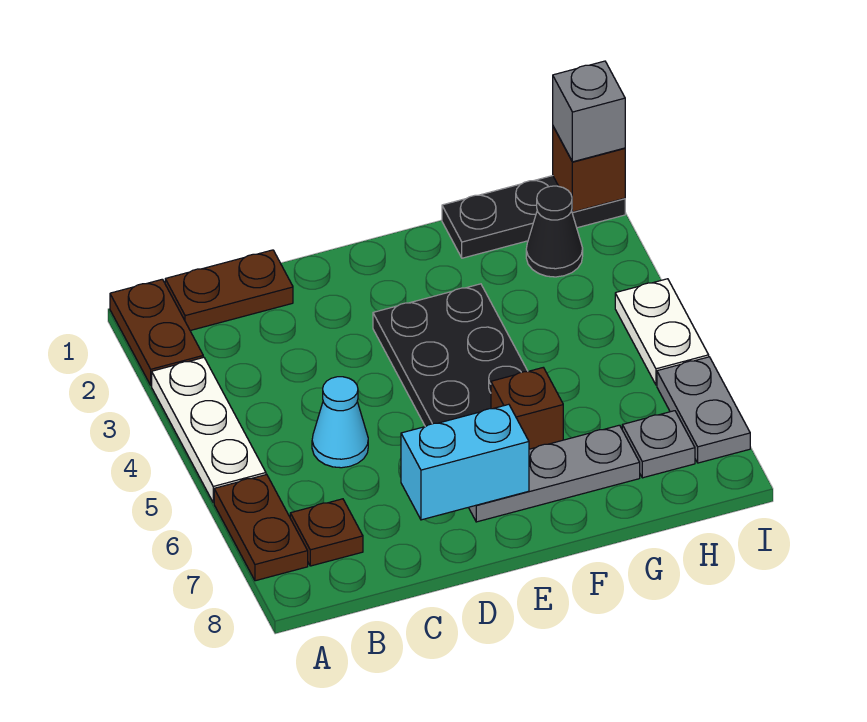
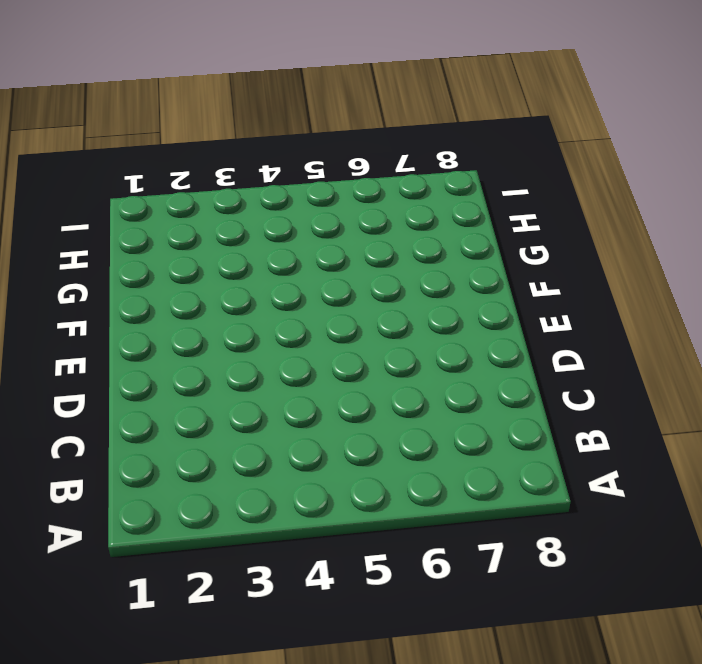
none -> brown plate A1:A2 level 1
none -> white plate A3:A5 level 1
none -> brown plate A6:A7 level 1

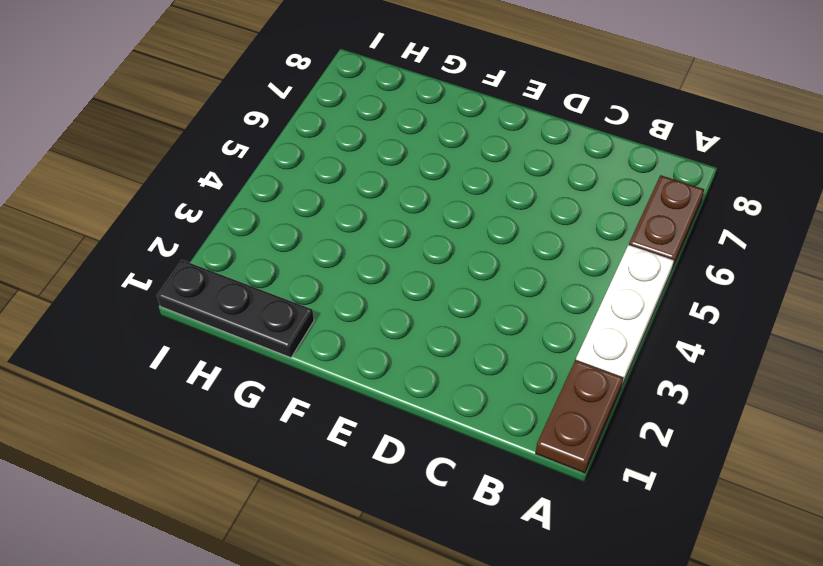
none -> brown plate B1:C1 level 1
none -> brown plate B7 level 1
none -> cyan cone C5 level 1

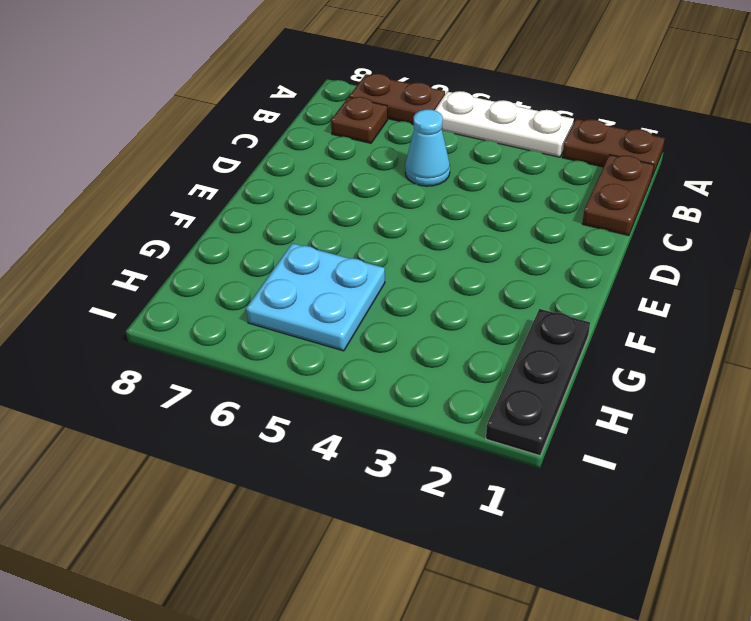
cyan plate G5:H6 level 1 -> none
none -> black plate E3:F5 level 1
none -> grey plate E7:G7 level 1
none -> brown brick F6 level 1

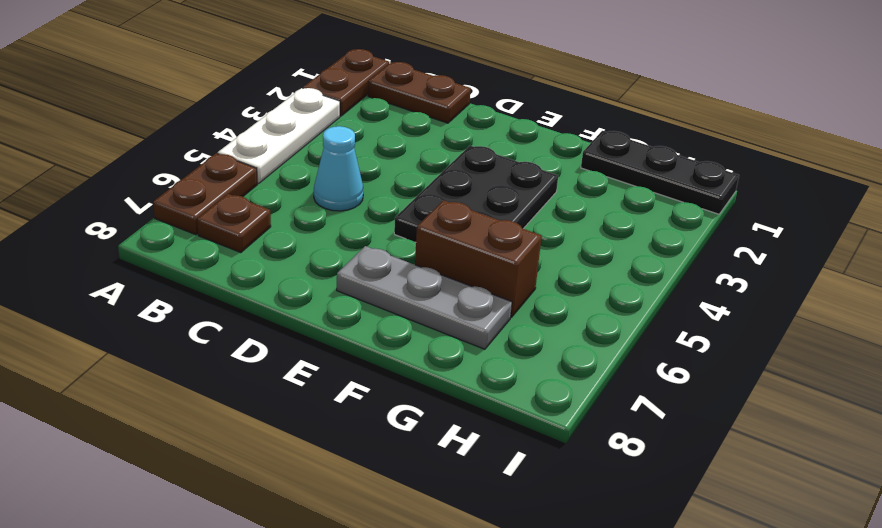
brown brick F6:G6 level 1 -> brown brick F6 level 1
none -> black cone H2 level 1
none -> grey plate H7 level 1
none -> white plate I4:I5 level 1

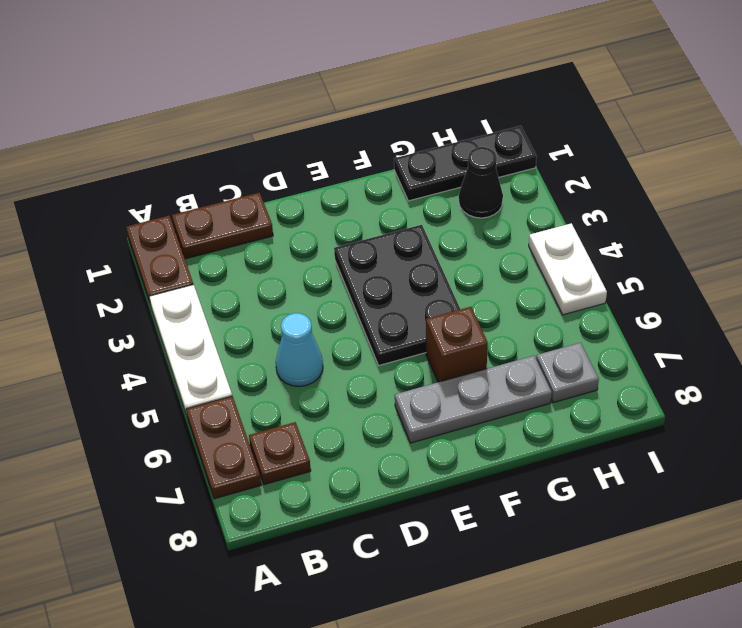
none -> grey plate I6:I7 level 1
none -> cyan brick D7:E7 level 2
none -> brown brick I1 level 2

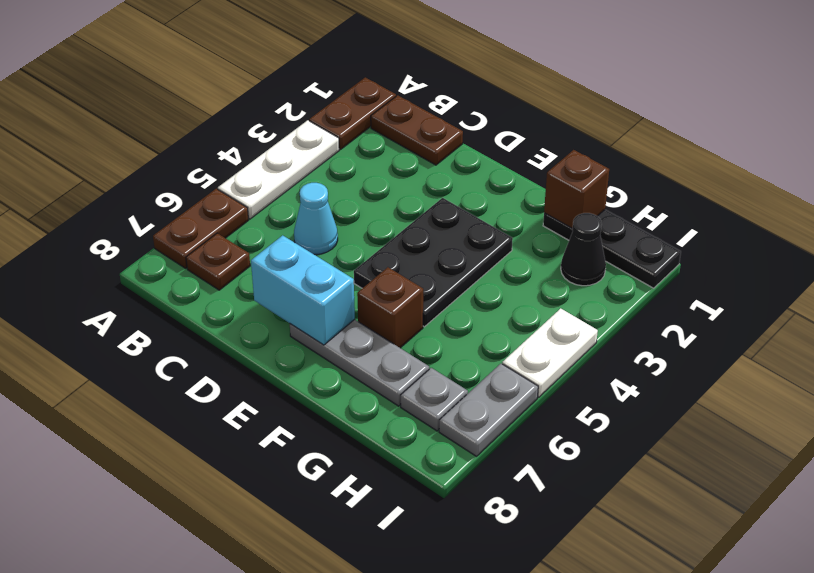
brown brick G1 level 2 -> brown brick I1 level 2
none -> grey brick I1 level 3

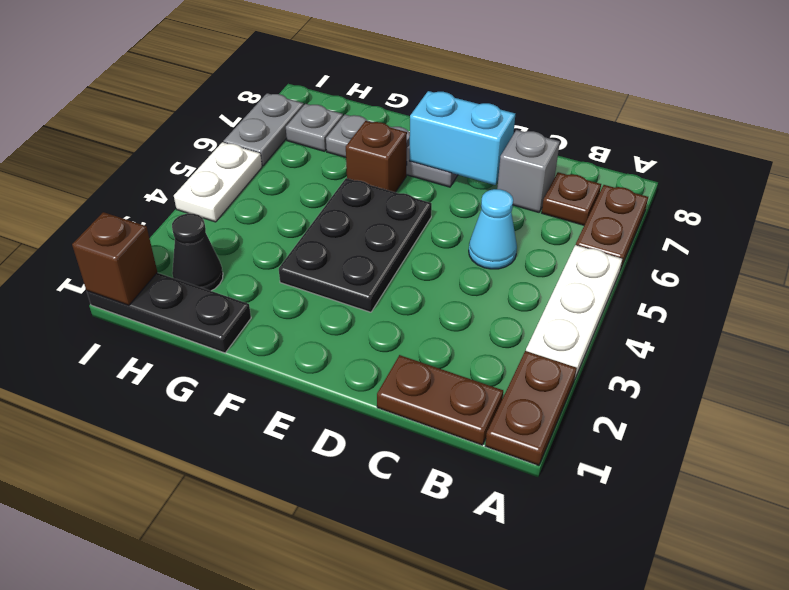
grey brick C7 level 1 -> grey brick I1 level 3

